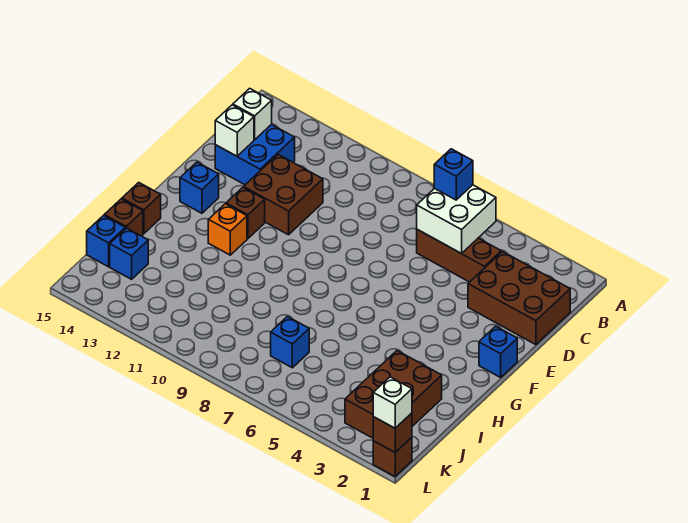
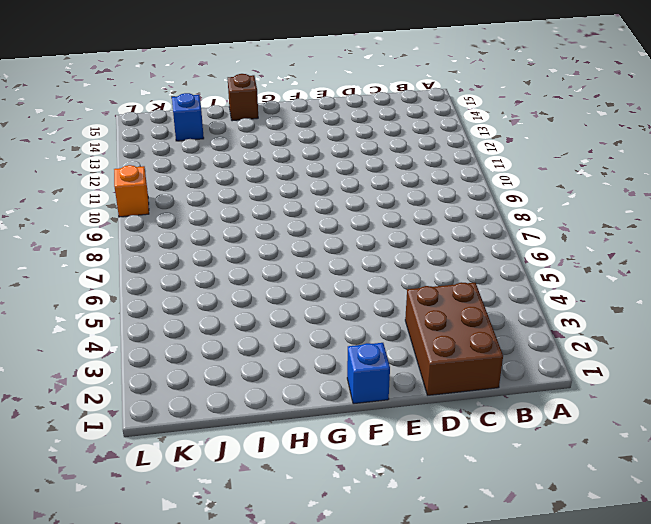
orange brick L10 level 1 -> orange brick G12 level 1
none -> brown brick C4:C6 level 1
none -> blue brick C13:D14 level 1
none -> brown brick D11:E12 level 1

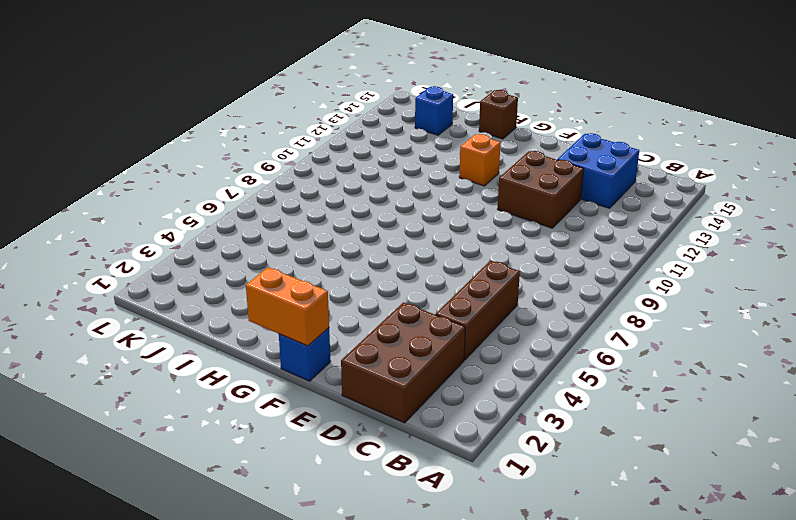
orange brick F1:G1 level 2 -> none
none -> brown brick F12 level 1
none -> blue brick F14 level 1
none -> brown brick I2:K3 level 1

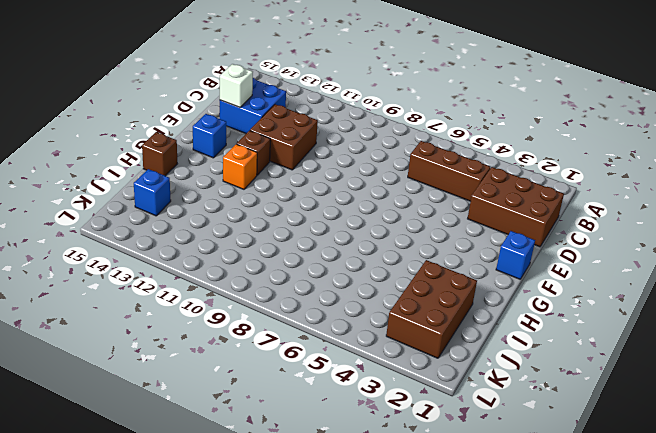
none -> brown brick I15 level 1
none -> blue brick J7 level 1
none -> blue brick J15 level 1

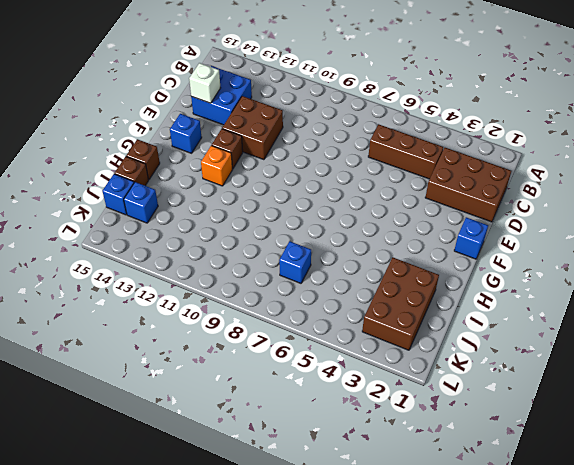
none -> brown brick L1 level 1
none -> white brick B5:C6 level 2
none -> white brick C14 level 2

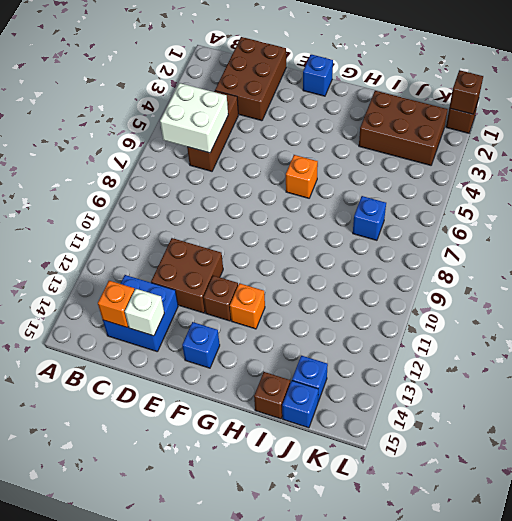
orange brick C14 level 2 -> white brick C14 level 2
orange brick G6 level 1 -> none
none -> brown brick H15 level 1
none -> blue brick B6 level 3
none -> white brick L1 level 3

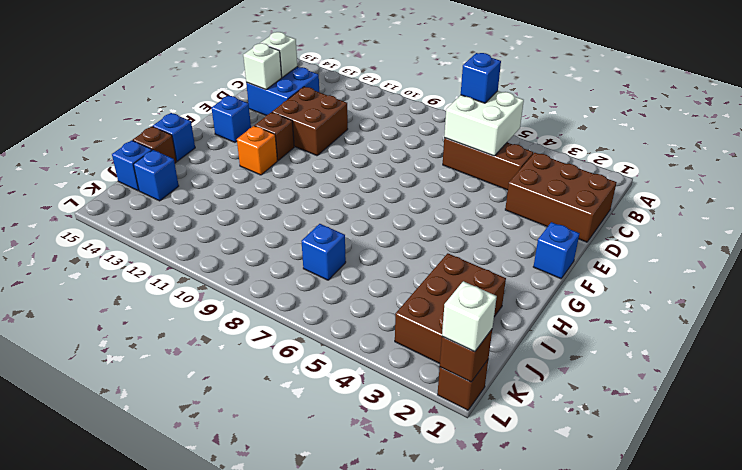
blue brick H15 level 1 -> brown brick H15 level 1

